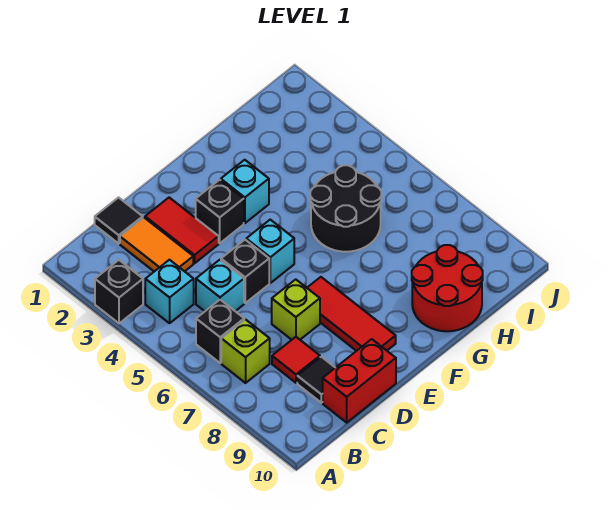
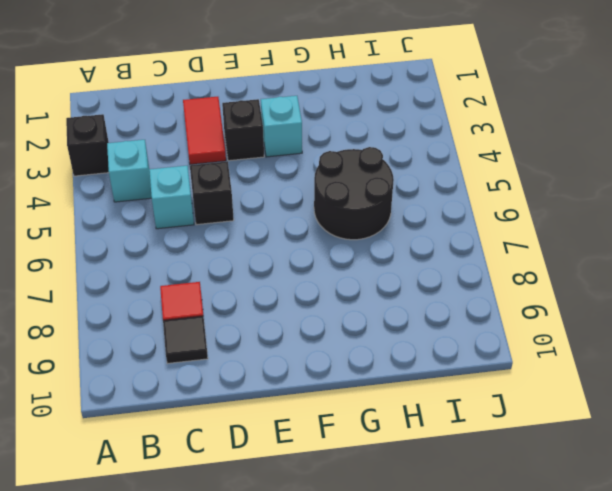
none -> black brick B6 level 1
none -> lime brick B7 level 1
none -> black tile C1 level 1

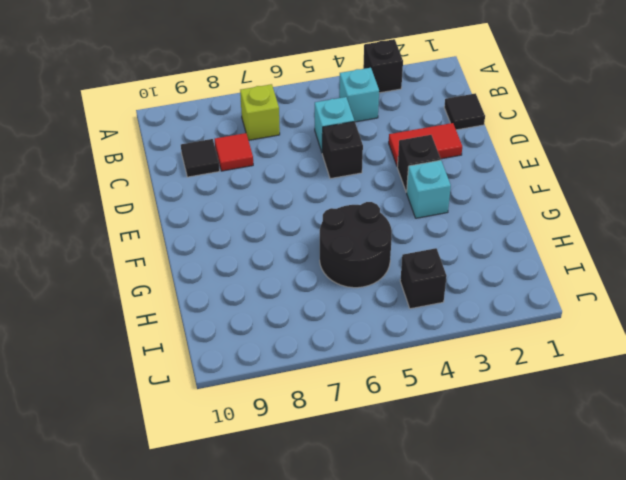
black brick I4 level 1 -> black brick B6 level 1
none -> orange tile C2:C3 level 1
none -> red brick C10:D10 level 1
none -> lime brick D7 level 1

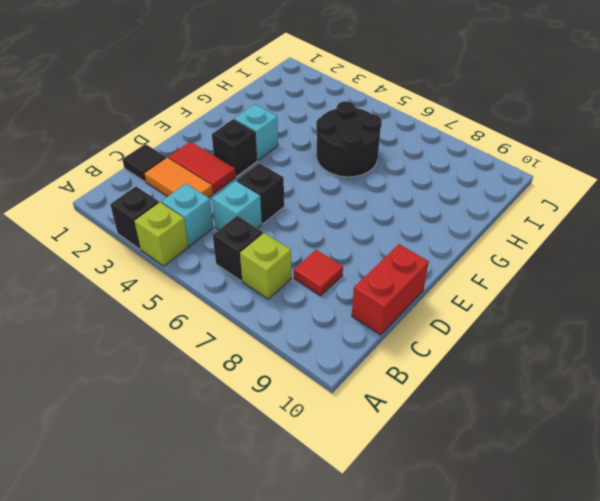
lime brick A4 level 1 -> lime brick D7 level 1
none -> black tile C9 level 1
none -> cyan brick E5 level 1
none -> red tile E7:E9 level 1

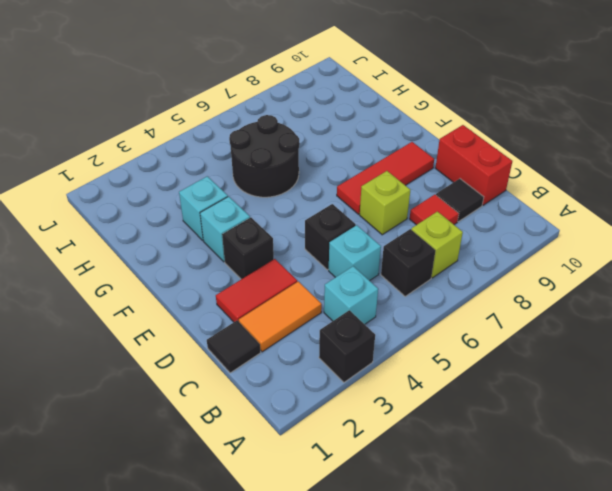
cyan brick G3 level 1 -> cyan brick E5 level 1
none -> red round brick G9:H10 level 1

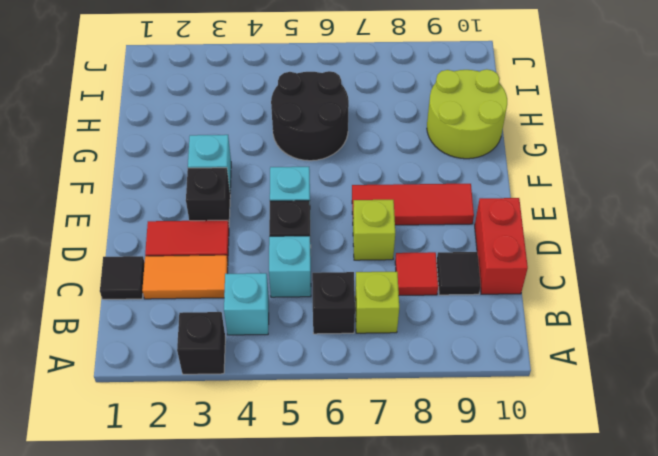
lime round brick G9:H10 level 1 -> red round brick G9:H10 level 1

